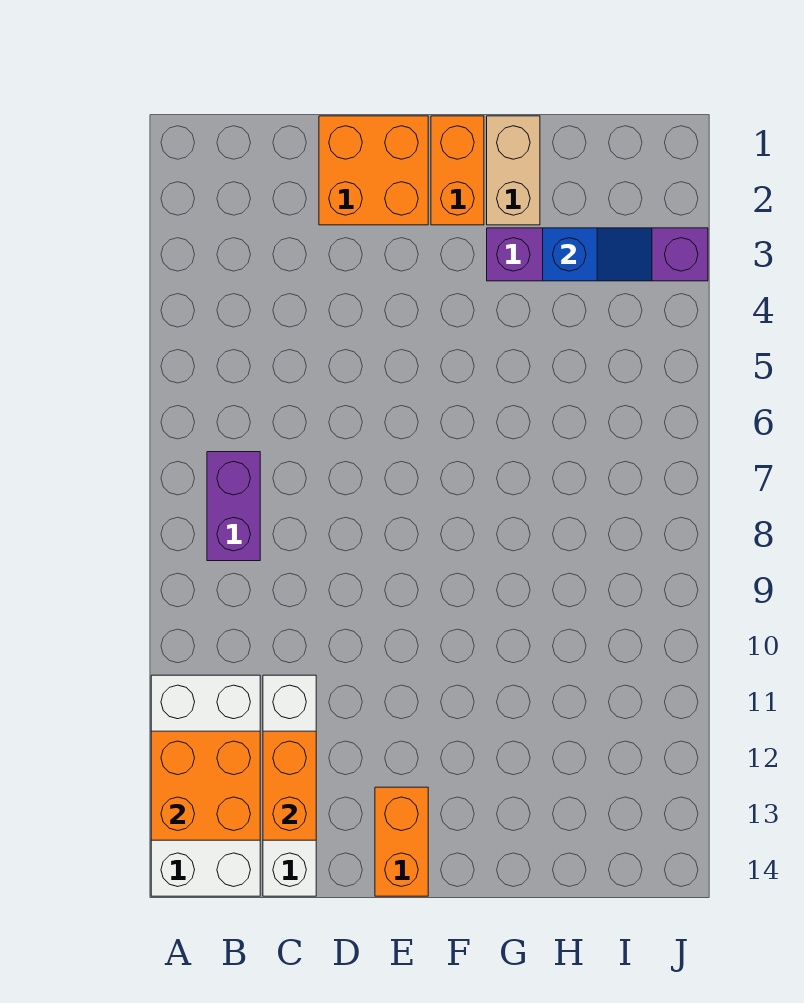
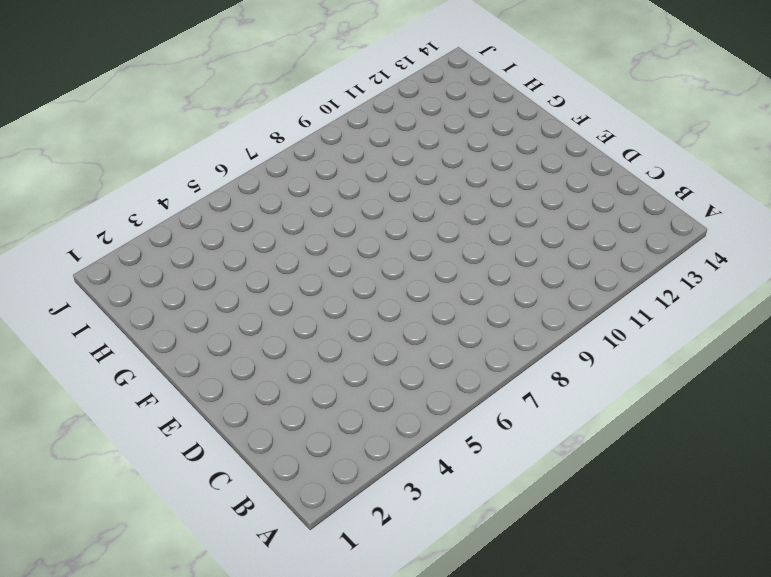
none -> white brick A11:B14 level 1
none -> purple brick B7:B8 level 1

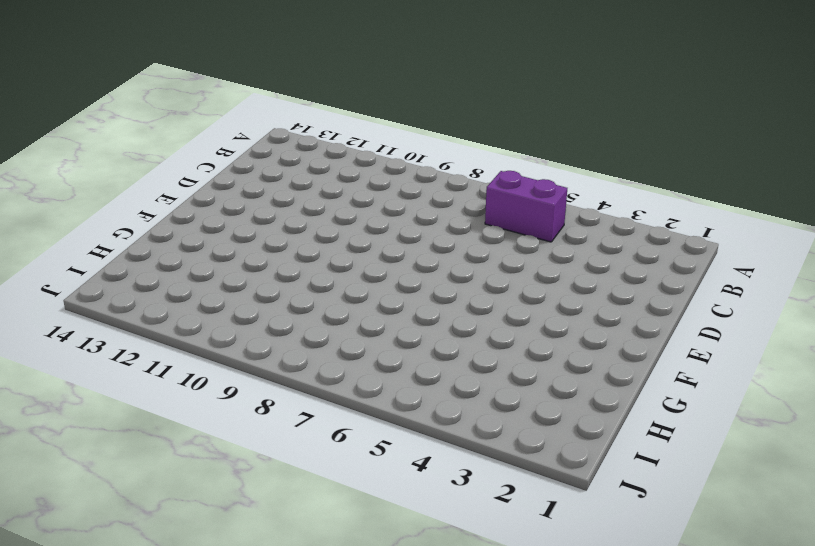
purple brick B5:B6 level 1 -> purple brick B7:B8 level 1
none -> white brick A11:B14 level 1
none -> white brick C11:C14 level 1

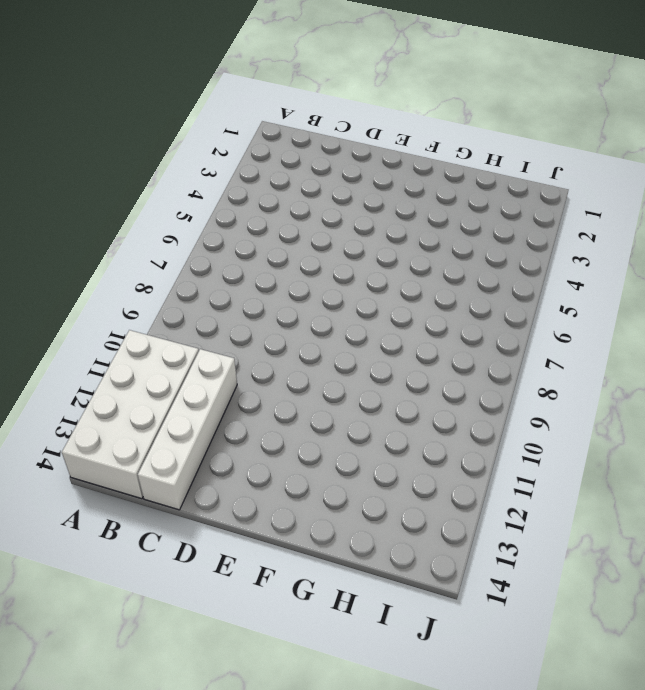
none -> purple brick B7:B8 level 1
none -> orange brick D1:E2 level 1

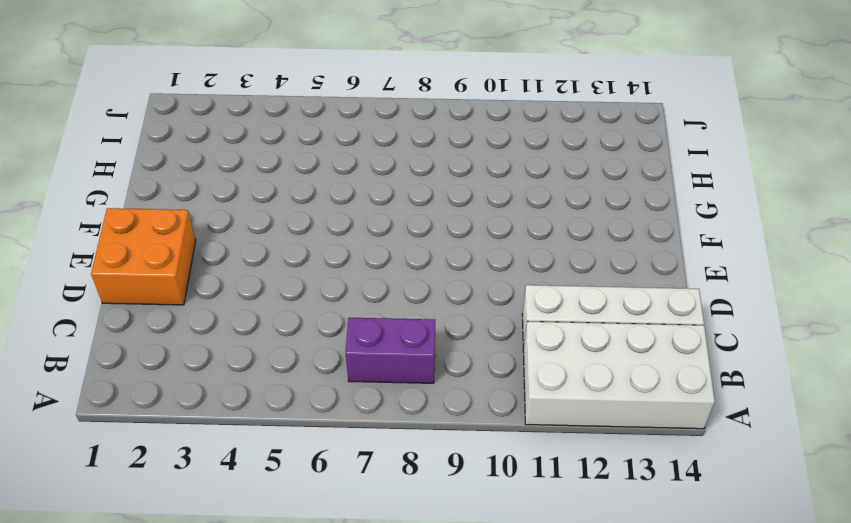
none -> orange brick E13:E14 level 1
none -> orange brick F1:F2 level 1

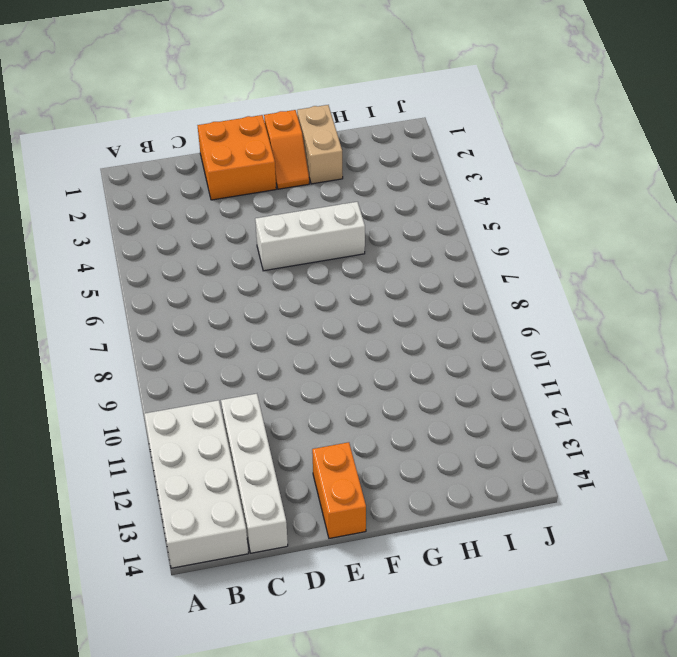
white brick E5:G5 level 1 -> none
orange slope F1:F2 level 1 top 1 -> orange brick F1:F2 level 1
none -> purple brick B7:B8 level 1
none -> purple brick G3:J3 level 1

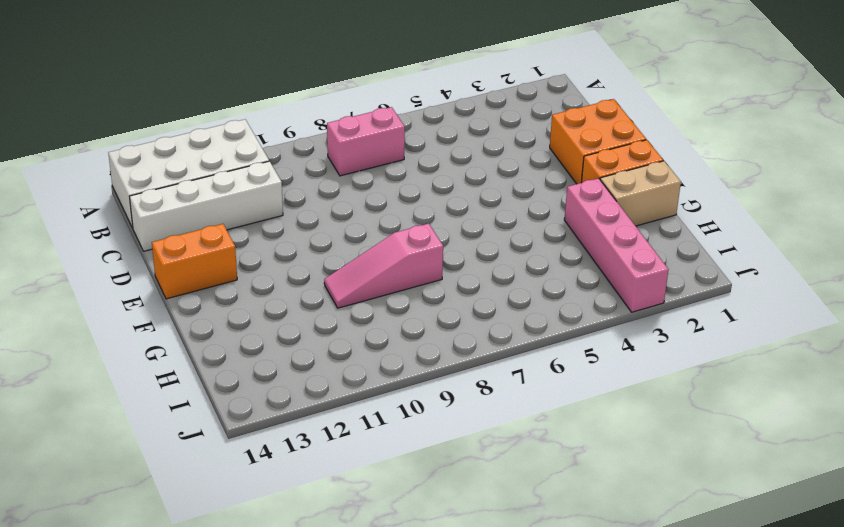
pink brick B7:B8 level 1 -> purple brick B7:B8 level 1
pink brick G3:J3 level 1 -> purple brick G3:J3 level 1
pink slope G8:G10 level 1 top 8 -> none
none -> orange brick A12:B13 level 2
none -> orange brick C12:C13 level 2

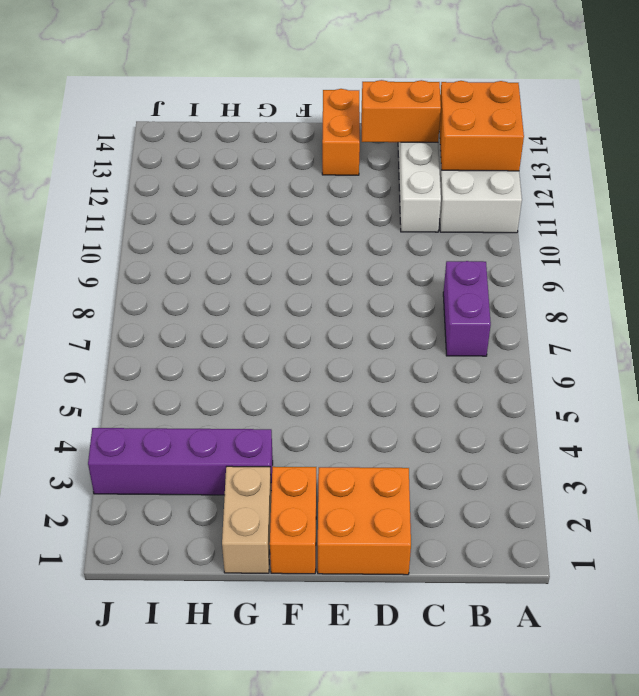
orange brick C13:D13 level 2 -> orange brick C12:C13 level 2
none -> blue slope H3:I3 level 2 top H

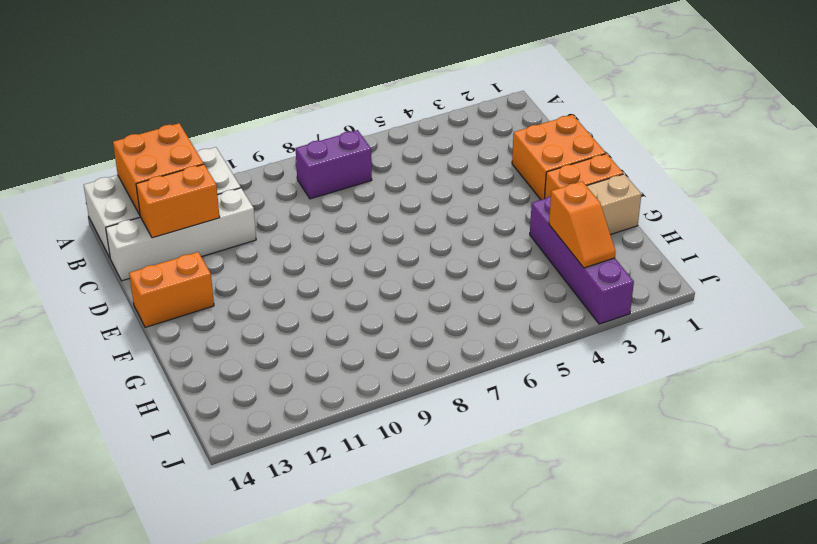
orange slope H3:I3 level 2 top H -> blue slope H3:I3 level 2 top H

